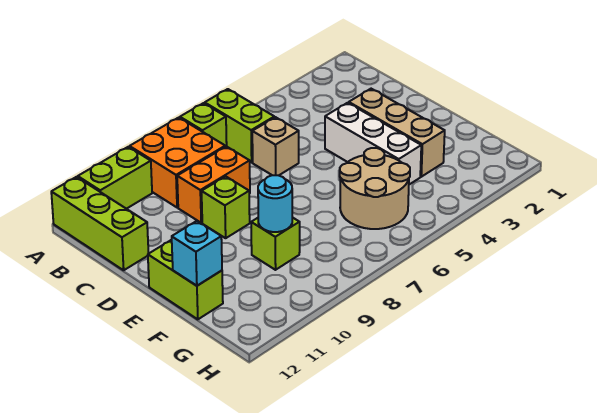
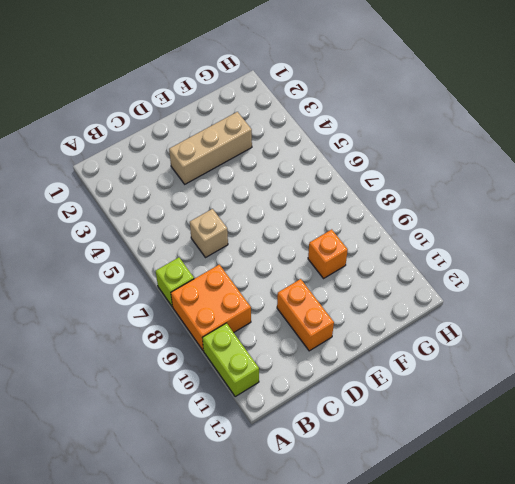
orange brick D10:D11 level 1 -> orange brick C8:C9 level 1
orange brick F9 level 1 -> lime brick F9 level 1
none -> lime brick A6:B6 level 1
none -> lime brick A12:C12 level 1
none -> white brick D4:F4 level 1

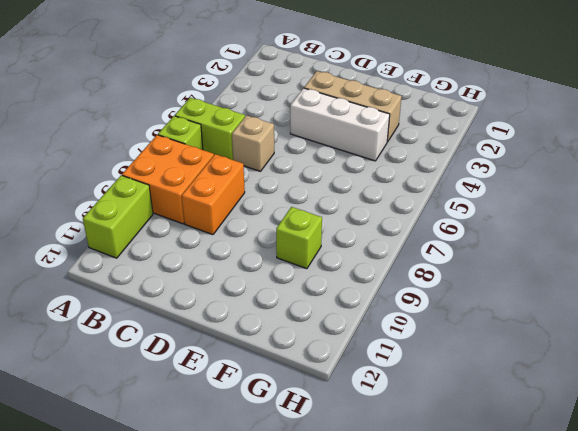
none -> lime brick A12:C12 level 1
none -> lime brick D9 level 1
none -> lime brick E12:F12 level 1

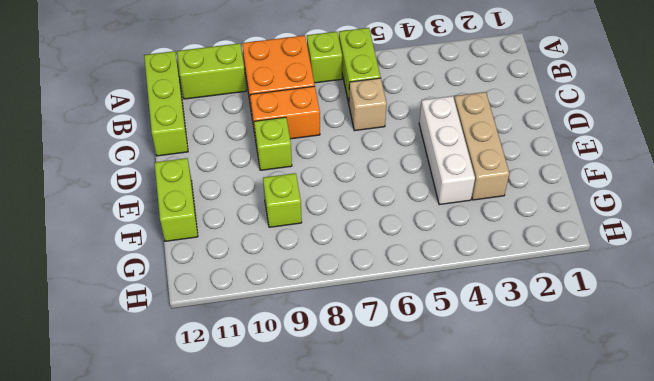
none -> tan round brick F5:G6 level 1
none -> cyan round brick F9 level 2
none -> cyan brick F12 level 2

